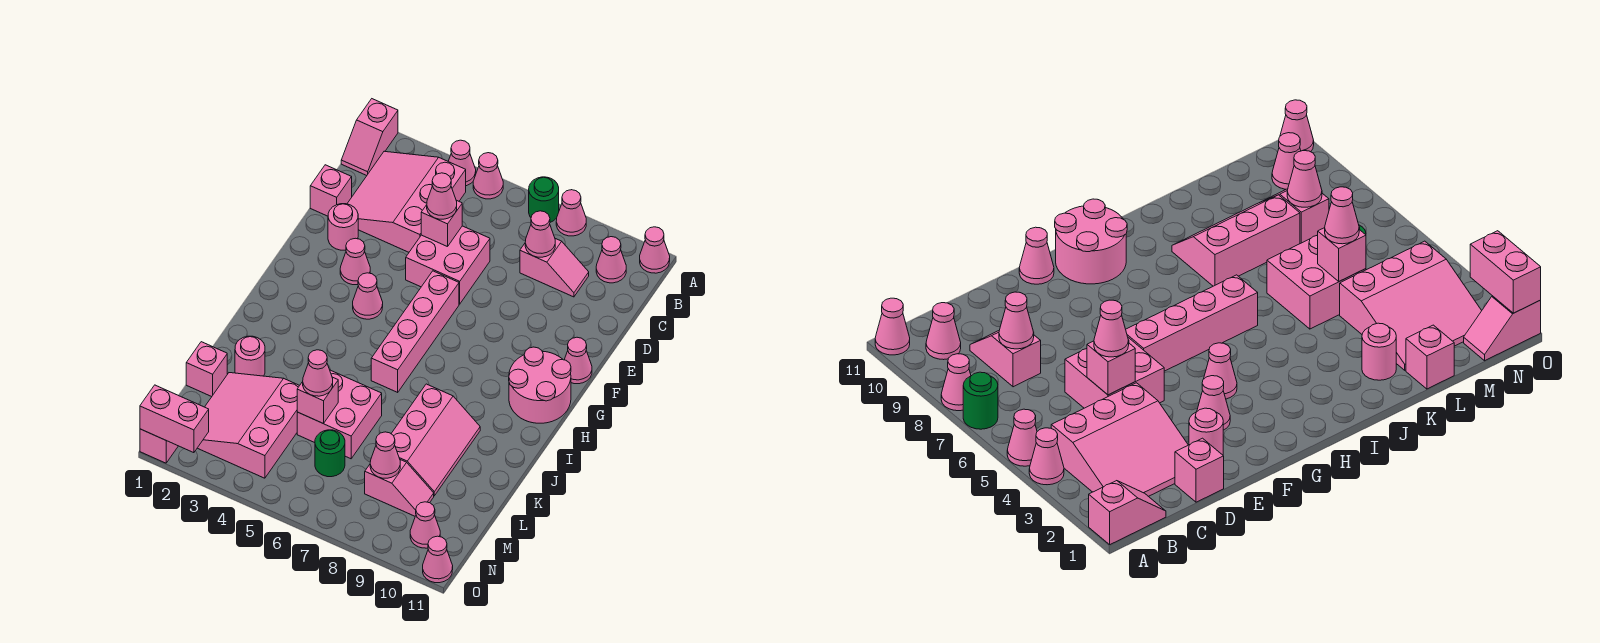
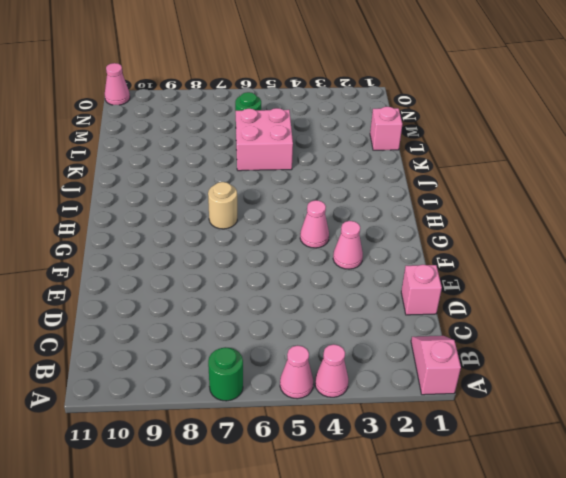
tan round brick H7 level 1 -> none
none -> pink cone A8 level 1
none -> pink cone A11 level 1
none -> pink slope B2:D4 level 1 top 4
none -> pink cone B10 level 1

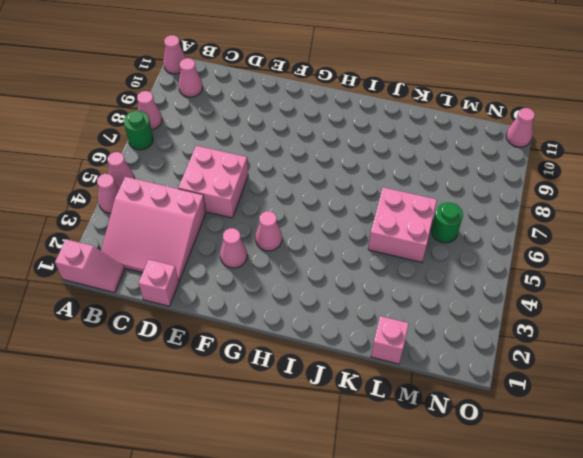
none -> pink slope C8:C9 level 1 top 8
none -> pink round brick E2 level 1
none -> pink brick F6:I6 level 1
none -> pink cone F11 level 1

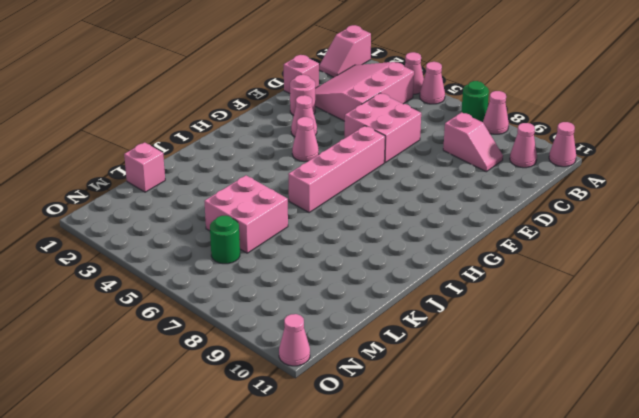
none -> pink cone F11 level 1
none -> pink round brick G10:H11 level 1
none -> pink slope J8:L9 level 1 top 8
none -> pink round brick K2 level 1

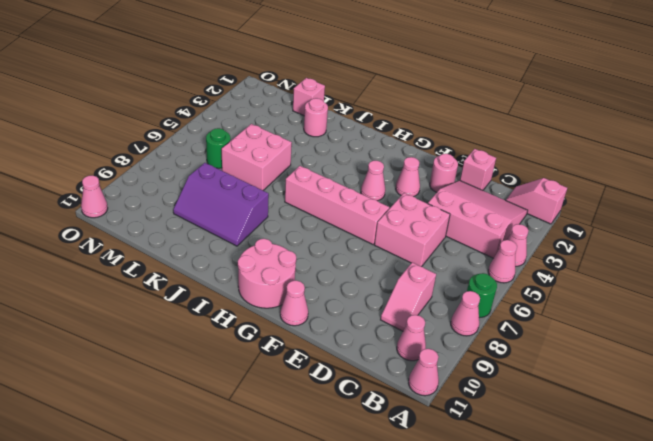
purple slope J8:L9 level 1 top 8 -> pink slope J8:L9 level 1 top 8
none -> pink slope L2:N4 level 1 top 4
none -> pink slope M8:M9 level 1 top 8
none -> pink slope N1:O1 level 1 top O
none -> pink cone N10 level 1

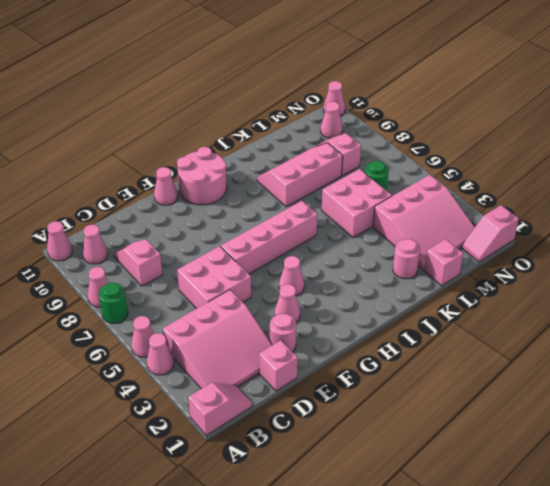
none -> pink cone C8 level 2
none -> pink brick D5 level 2
none -> pink brick L5 level 2
none -> pink cone M8 level 2

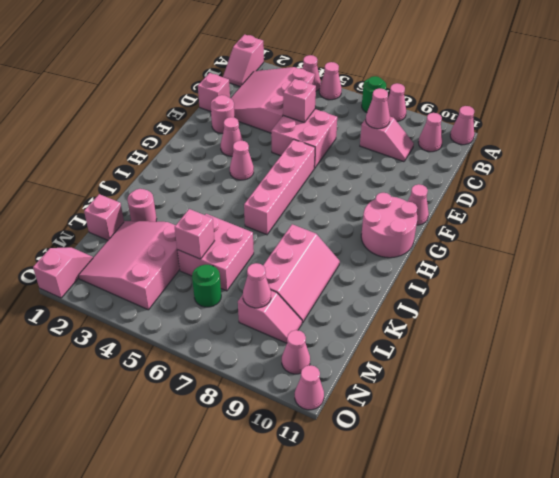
none -> pink brick O1:O2 level 2
none -> pink cone D5 level 3
none -> pink cone L5 level 3

